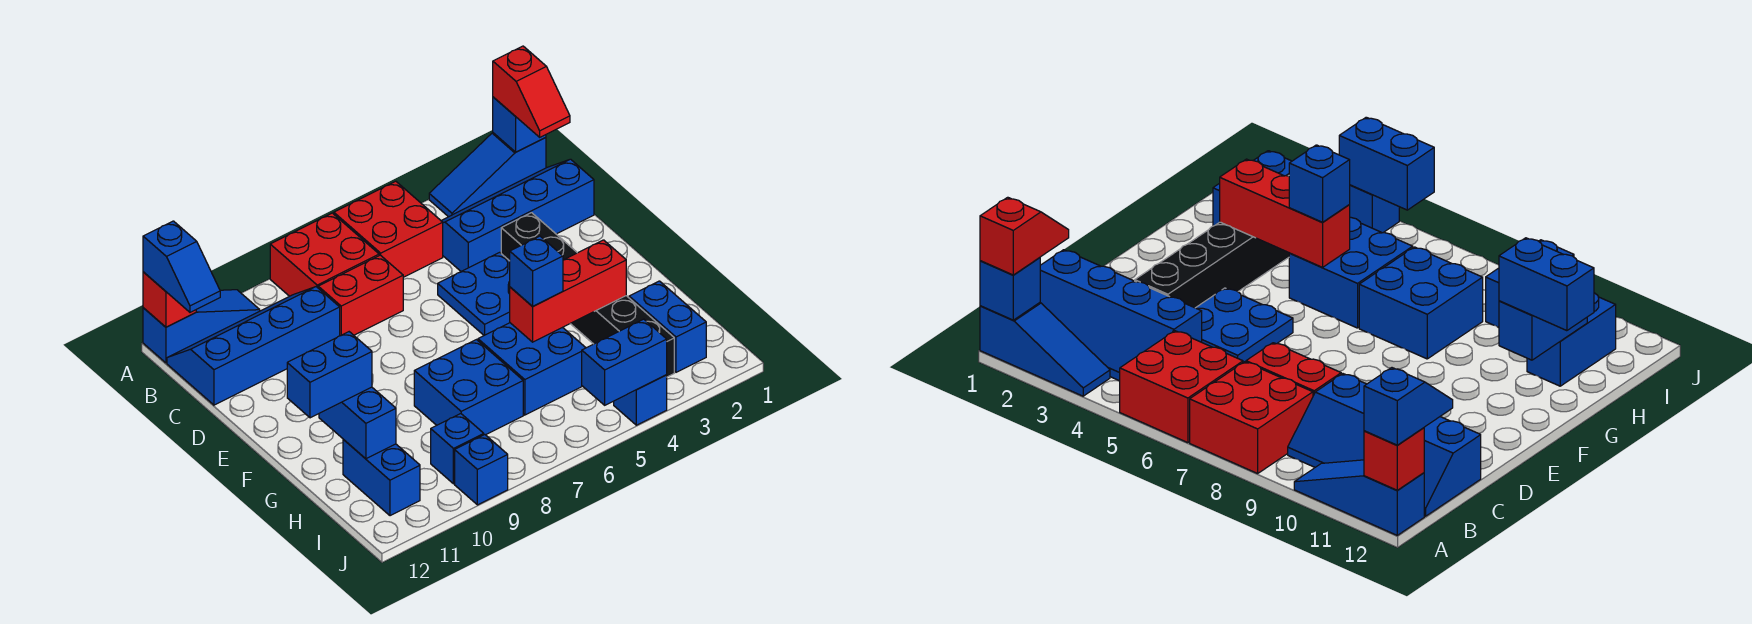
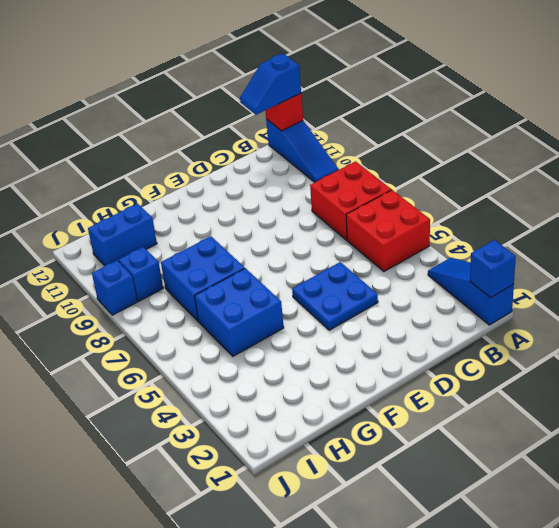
none -> blue slope B1:C4 level 1 top C
none -> blue slope B9:C12 level 1 top C
none -> red brick C7:C8 level 1

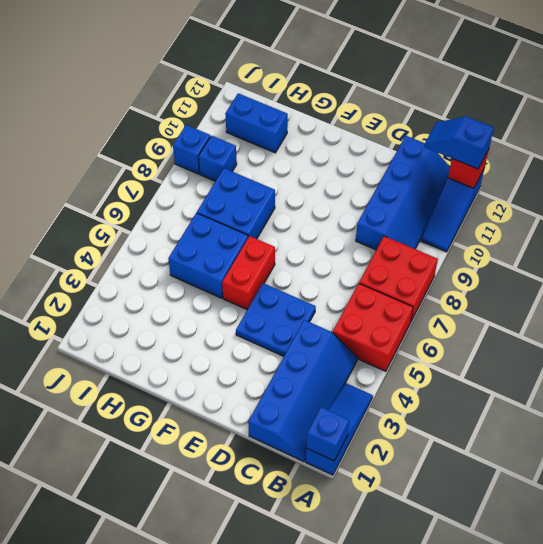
red brick F5:F6 level 1 -> red brick C7:C8 level 1
none -> black brick D3:I3 level 1
none -> blue brick H2:I2 level 1
none -> blue brick J4 level 1

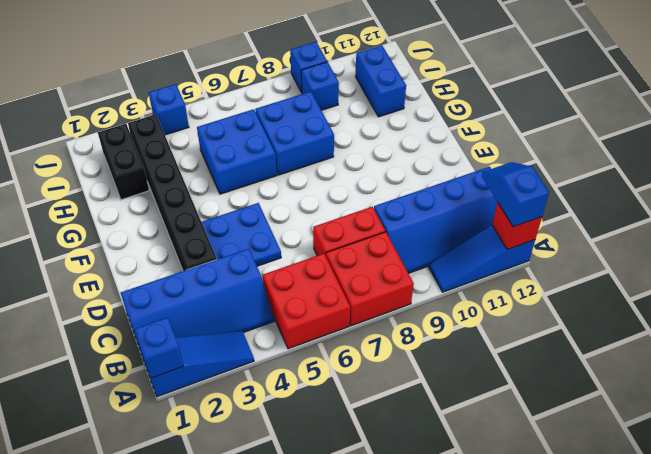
black brick H2:I2 level 1 -> blue brick H2:I2 level 1
none -> red brick G3:G5 level 2
none -> blue brick G11:H11 level 2
none -> blue brick J4:J5 level 2

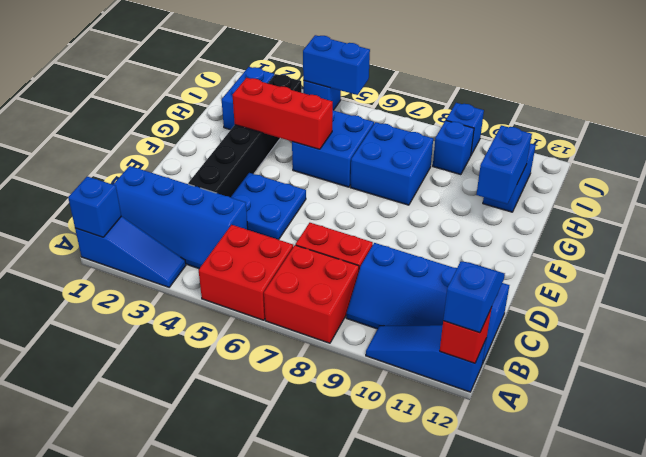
none -> red slope A1:B1 level 3 top A
none -> blue brick G5 level 3
none -> blue brick G11:G12 level 3

